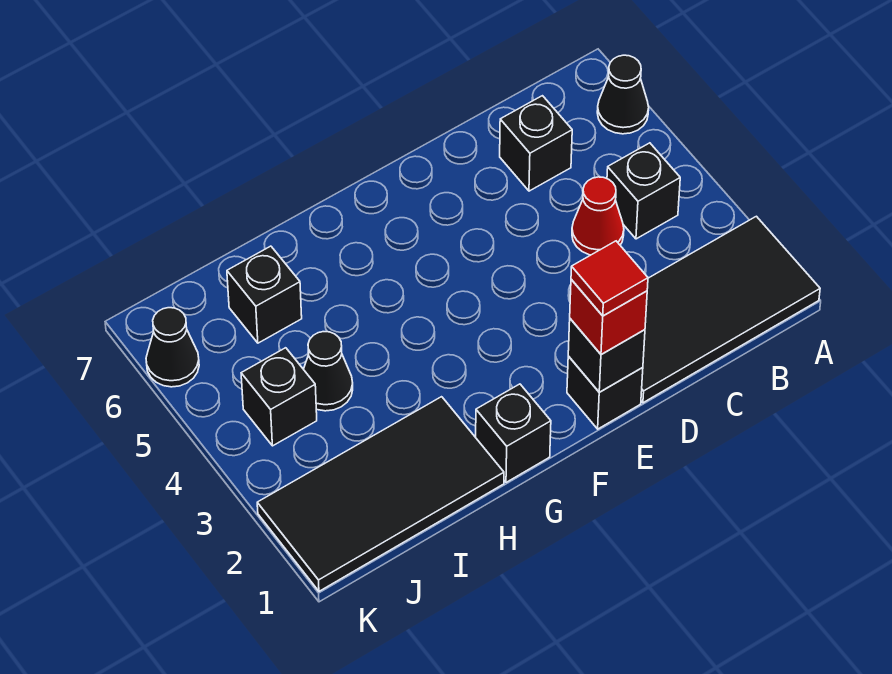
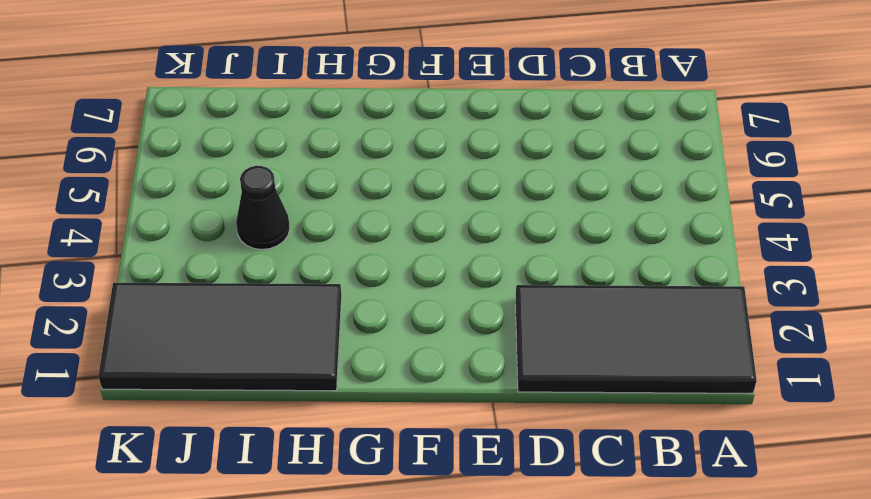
none -> black cone A6 level 1
none -> black brick B4 level 1
none -> red cone C4 level 1

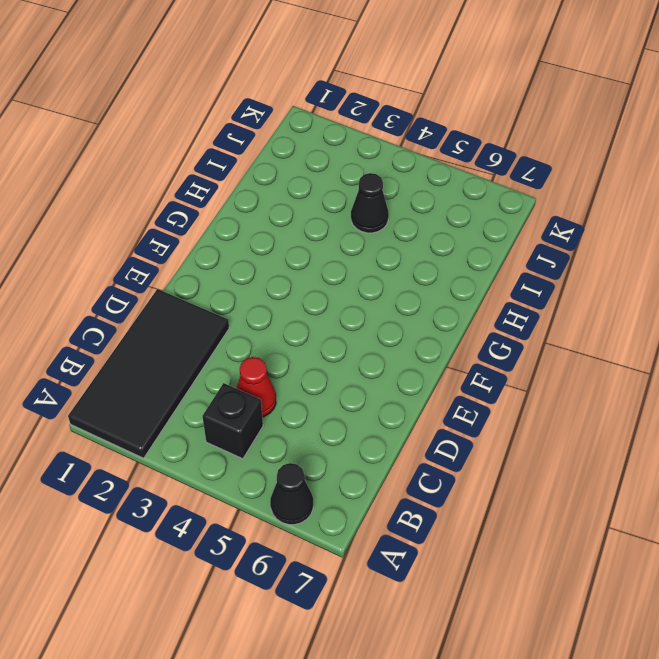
none -> black brick C6 level 1
none -> black brick E1 level 1
none -> black brick G1 level 1

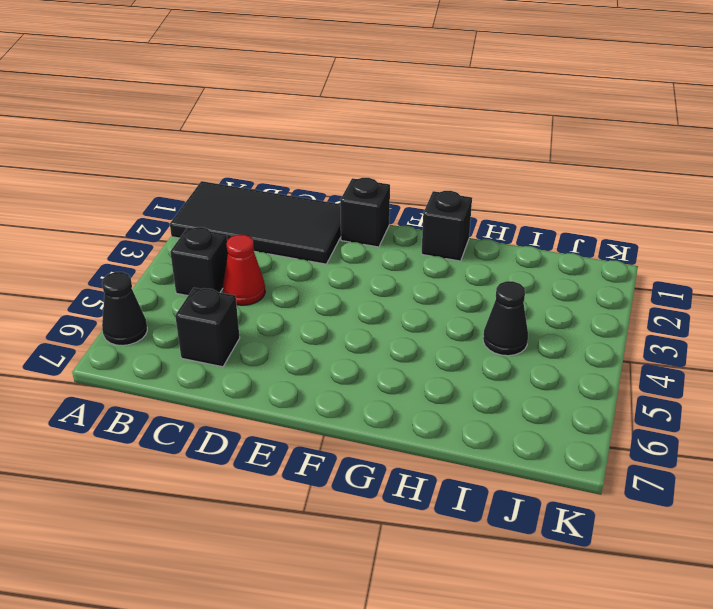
none -> black tile H1:K2 level 1
none -> black brick I6 level 1
none -> black brick J4 level 1

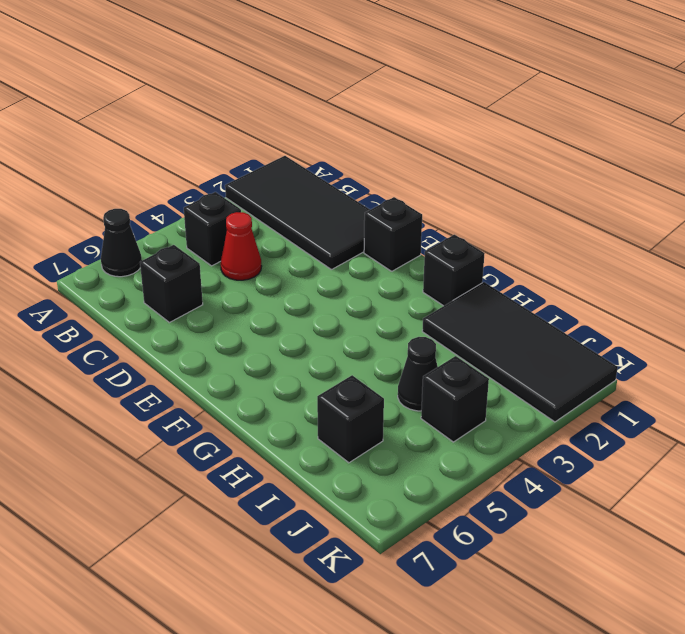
none -> black cone K6 level 1
none -> black brick E1 level 2
none -> red brick E1 level 3

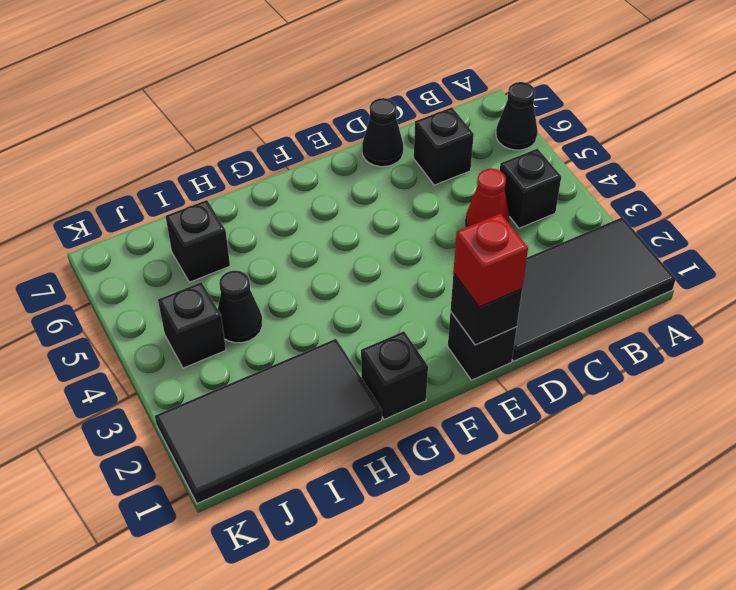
black cone D7 level 1 -> black cone K6 level 1
none -> red tile E1 level 4

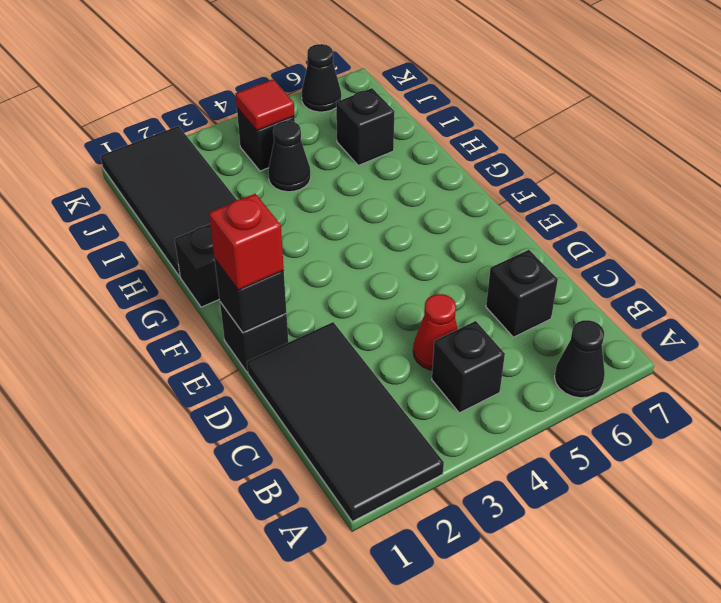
red tile J4 level 2 -> red tile E1 level 4

